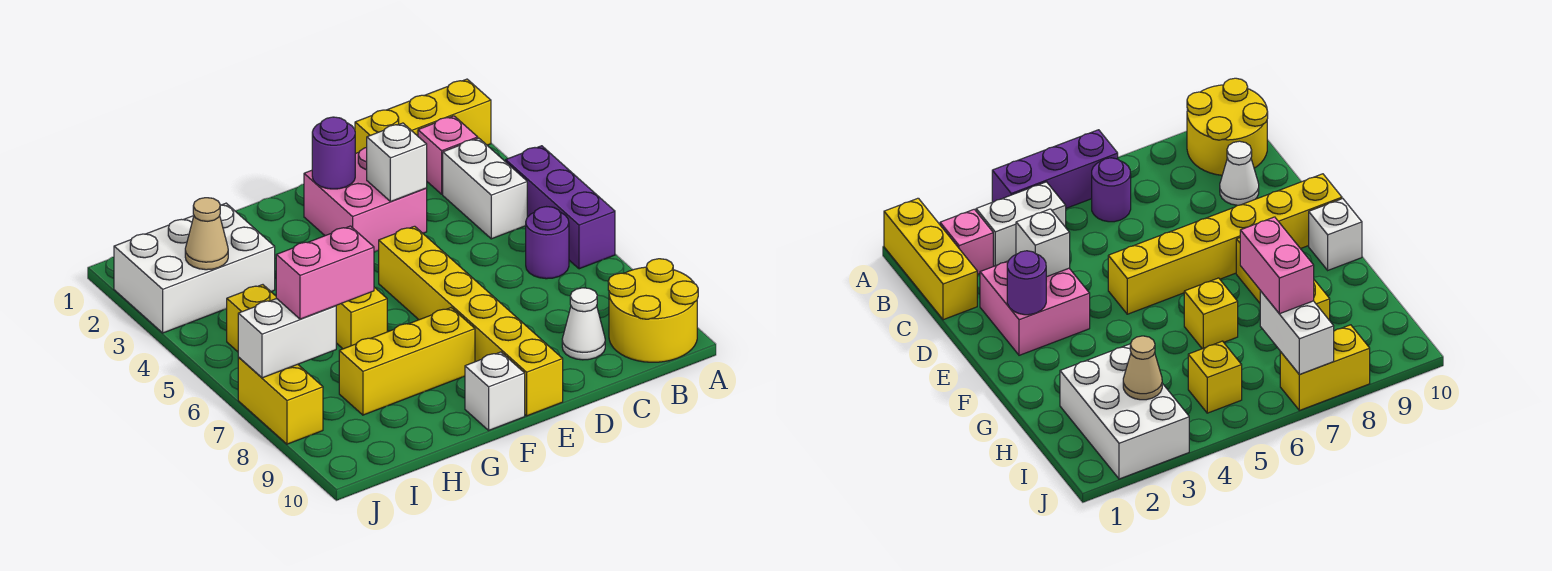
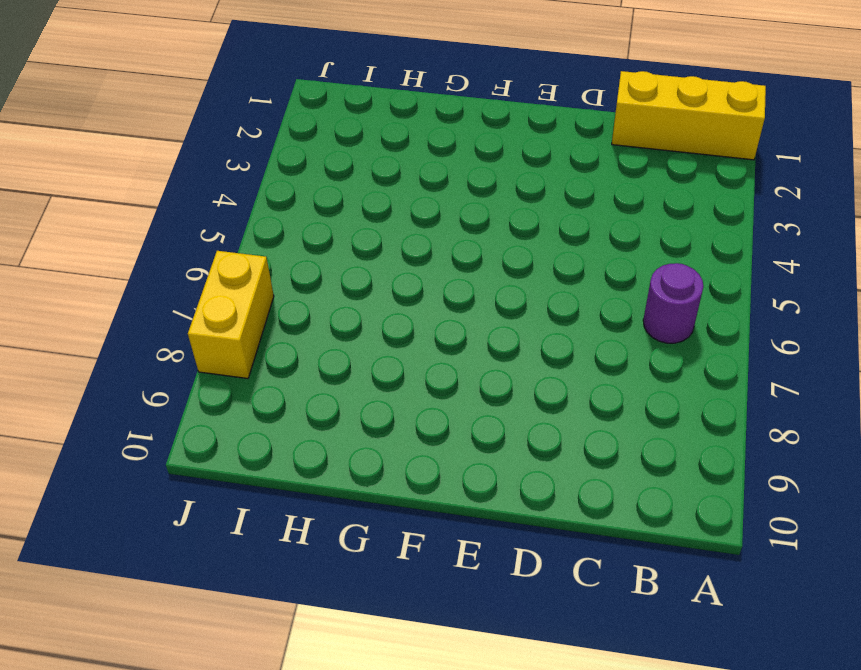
none -> purple brick A4:A6 level 1
none -> yellow round brick A9:B10 level 1
none -> pink brick B2 level 1

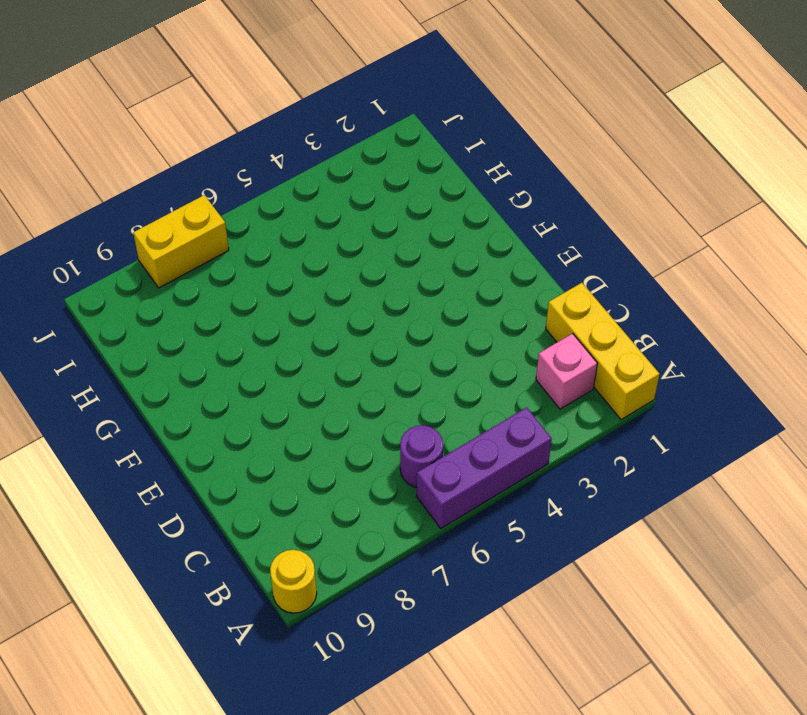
yellow round brick A10 level 1 -> yellow round brick A9:B10 level 1
none -> white brick B3:B4 level 1
none -> white cone C9 level 1
none -> pink brick D2:E3 level 1

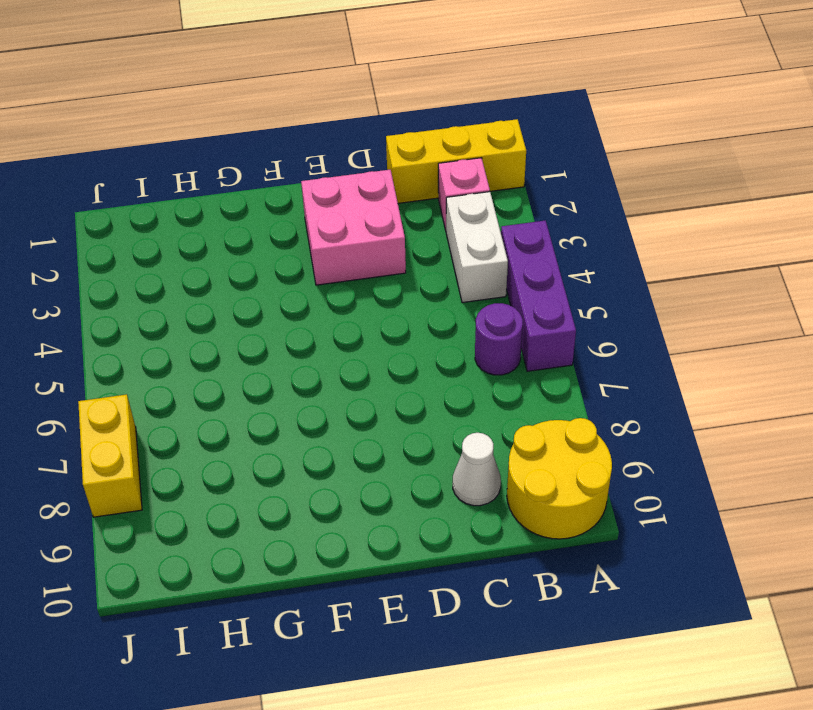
none -> yellow brick E5:E10 level 1
none -> yellow brick F8:H8 level 1
none -> white brick F10 level 1

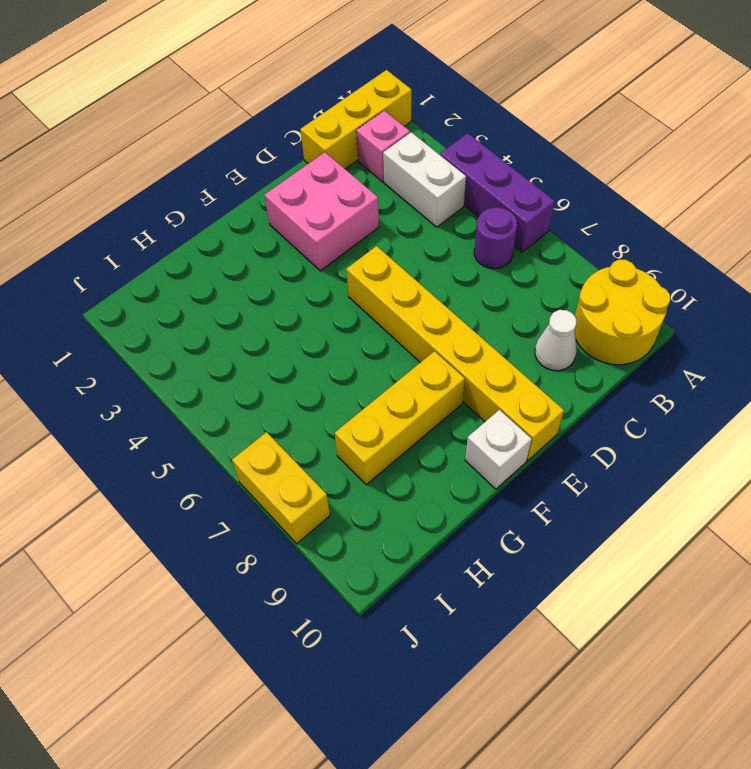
none -> yellow brick G6 level 1
none -> white brick H2:J3 level 1
none -> yellow brick I5 level 1

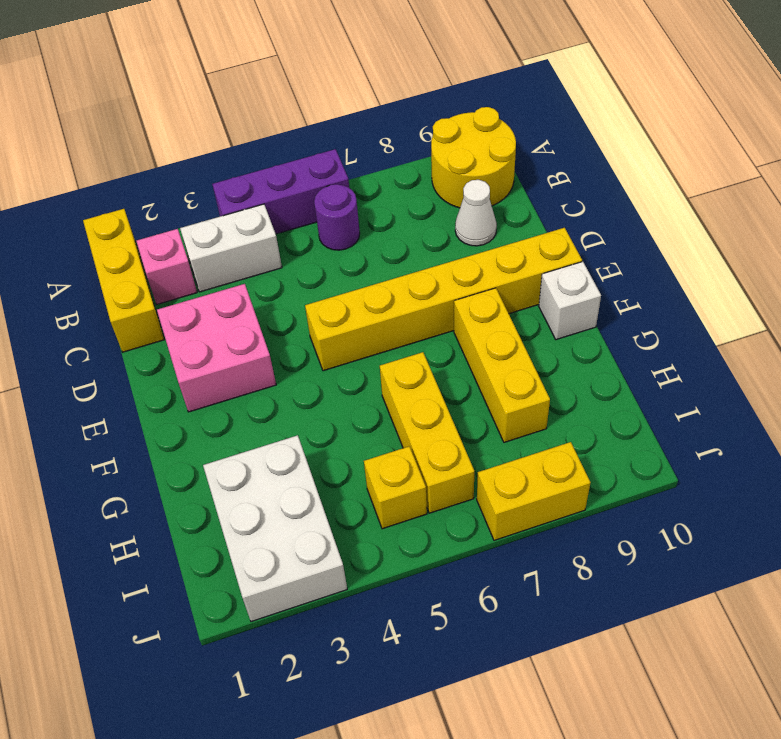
yellow brick G6:I6 level 1 -> yellow brick G6 level 1
none -> white brick D3 level 2
none -> purple round brick E2 level 2
none -> tan cone I3 level 2

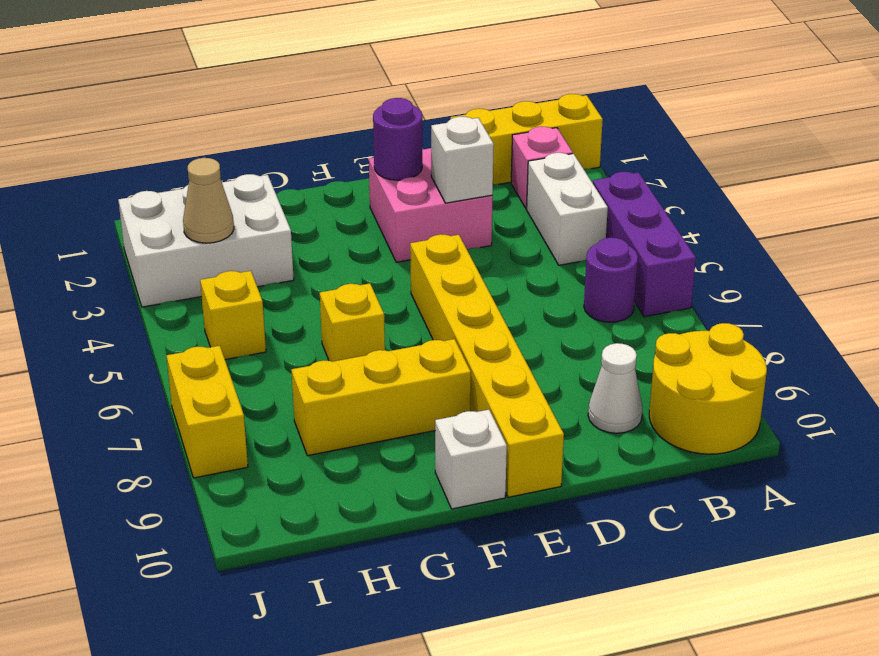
none -> white brick I7:J7 level 2
none -> pink brick H7:I7 level 3

